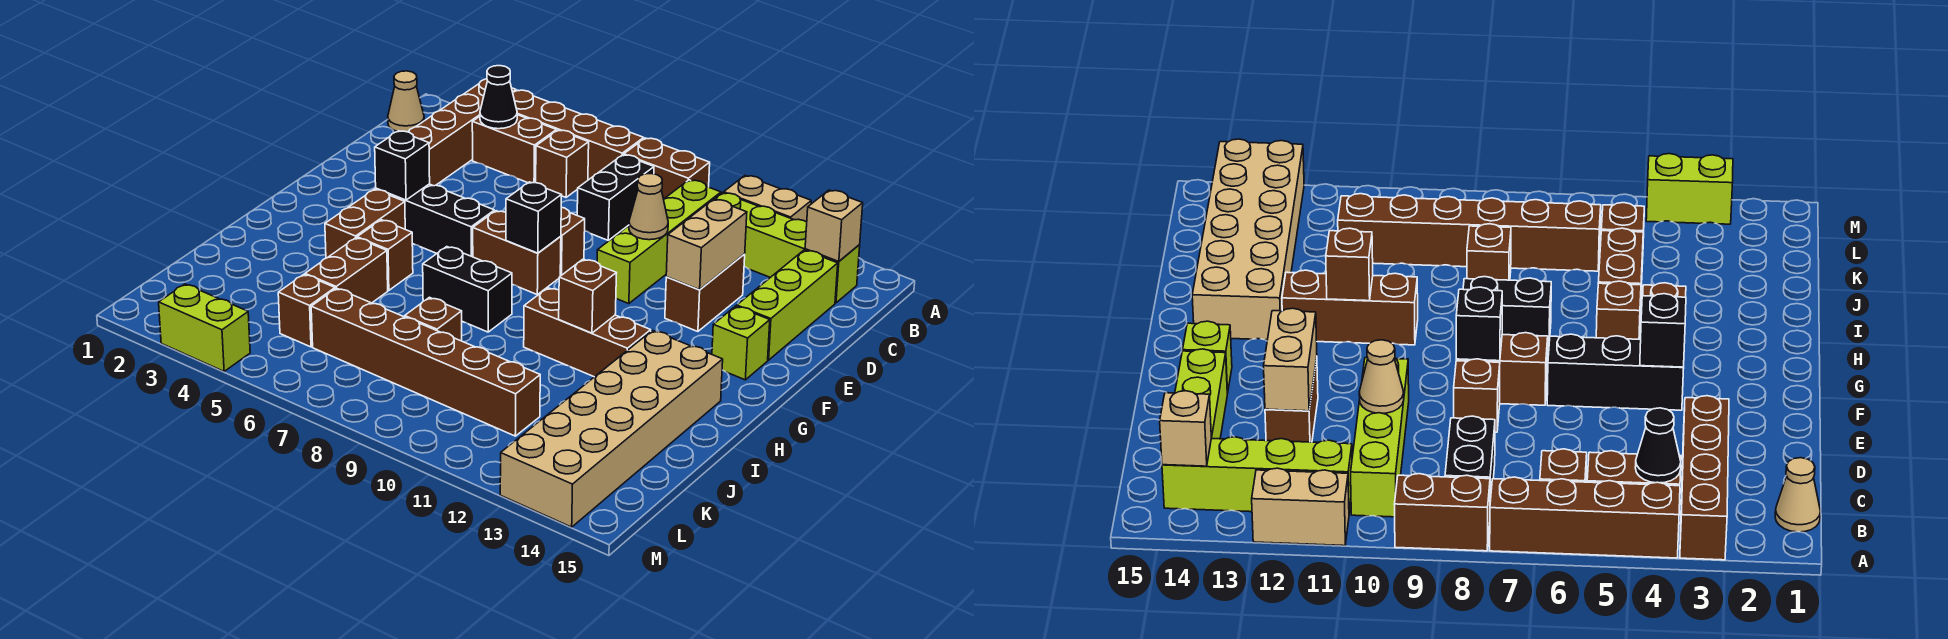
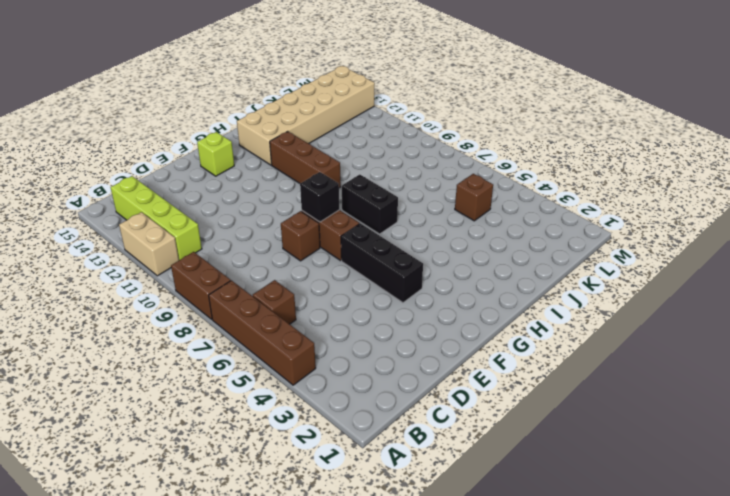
none -> brown brick A3:D3 level 1
none -> tan cone B1 level 1
none -> brown brick B4:B5 level 1
none -> black brick B8:C8 level 1

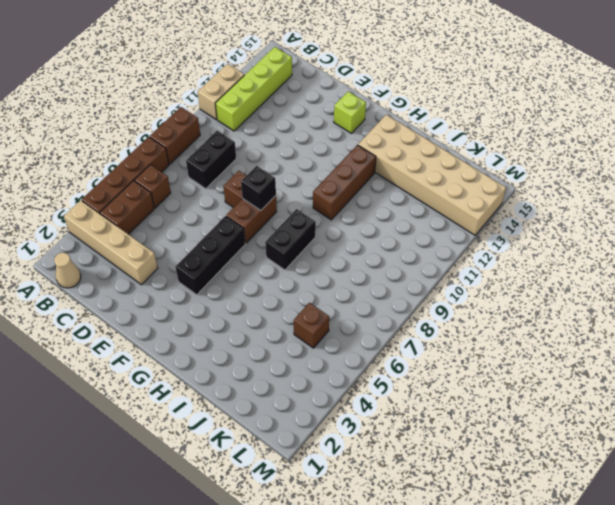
tan brick A3:D3 level 1 -> brown brick A3:D3 level 1
black brick C8:C9 level 1 -> black brick B8:C8 level 1
none -> lime brick B10:E10 level 1
none -> lime brick C14:E14 level 1
none -> brown brick D12:E12 level 1
none -> brown brick G4:H4 level 1

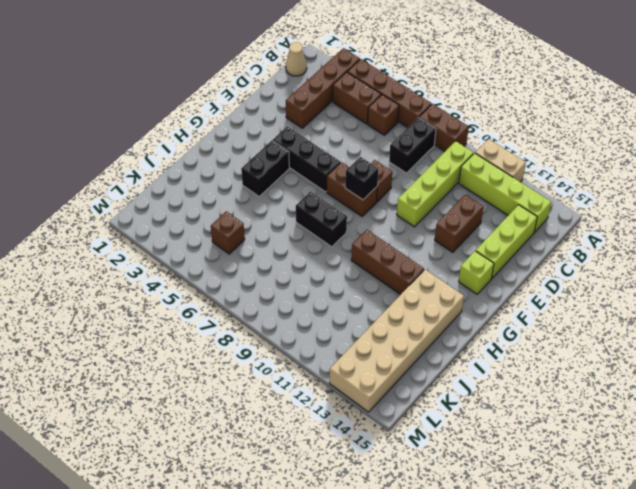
black brick G4:H4 level 1 -> brown brick G4:H4 level 1
none -> brown brick H5 level 1
none -> brown brick I5:J5 level 1
none -> brown brick J8 level 1
none -> brown brick K6:K11 level 1

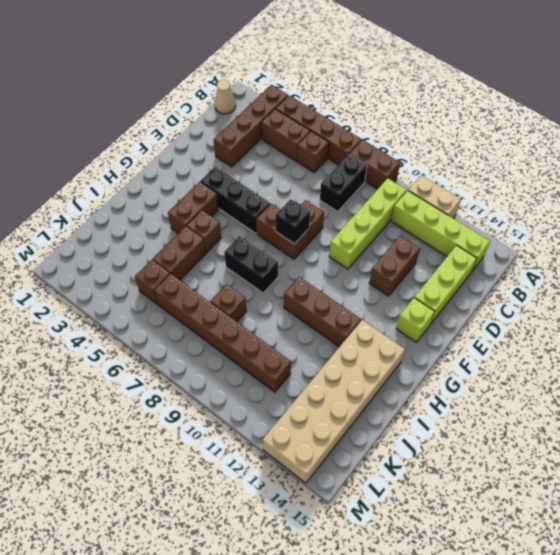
none -> lime brick M3:M4 level 1
none -> black cone B4 level 2
none -> tan brick B14 level 2
none -> tan cone D10 level 2

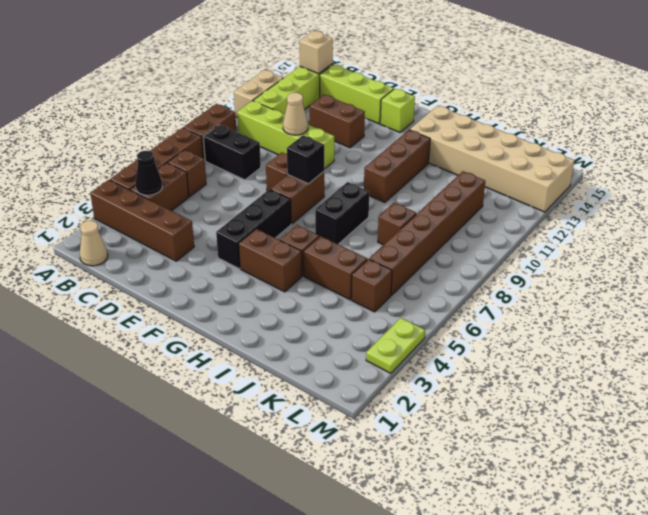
lime plate M3:M4 level 1 -> lime brick M3:M4 level 1
none -> tan brick D12:E12 level 2
none -> black brick F4 level 2
none -> brown brick H11 level 2

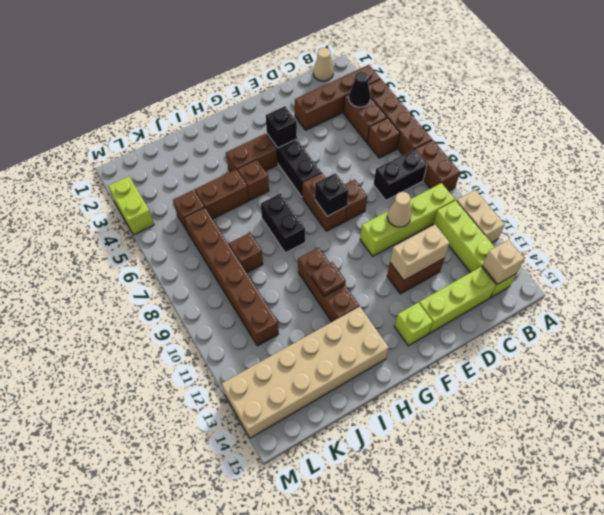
brown plate H11 level 2 -> brown brick H11 level 2

